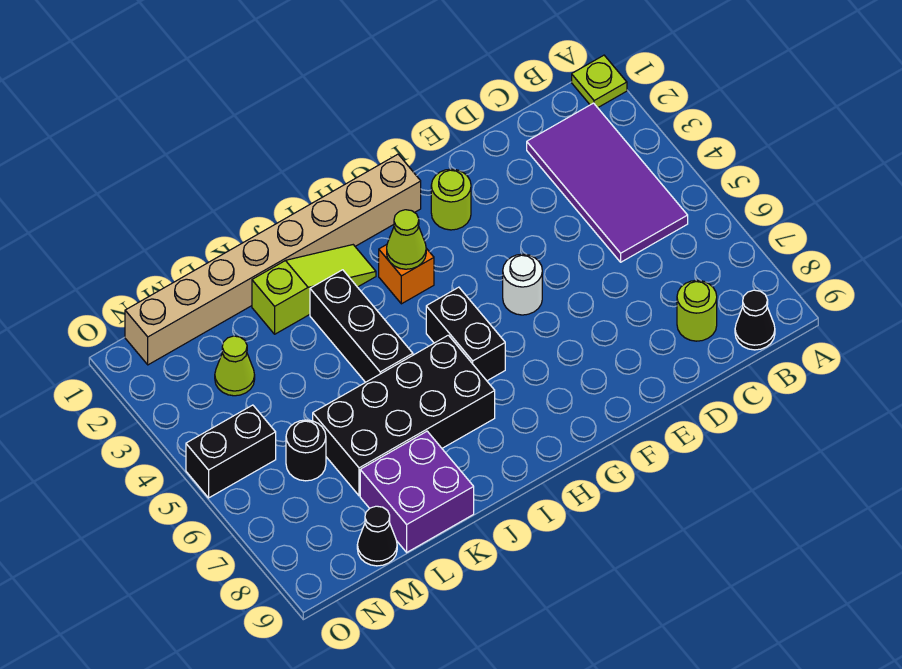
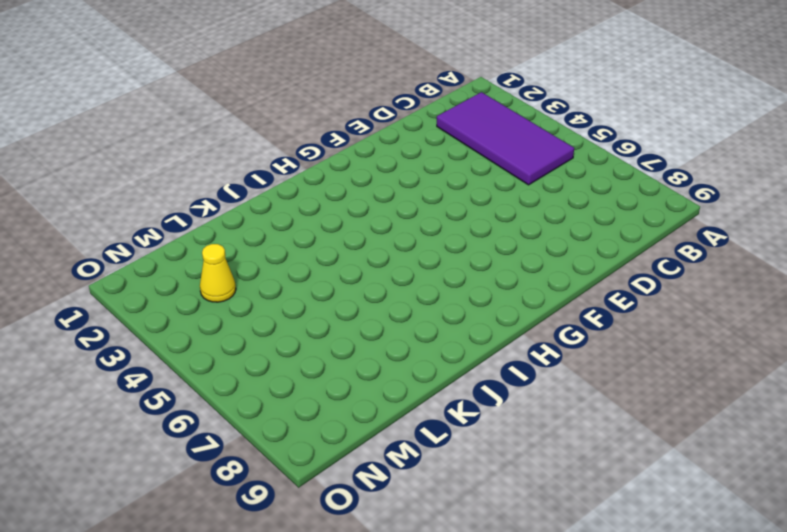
yellow cone M3 level 1 -> lime cone M3 level 1
none -> lime plate A1 level 1
none -> black cone B9 level 1
none -> lime round brick C8 level 1

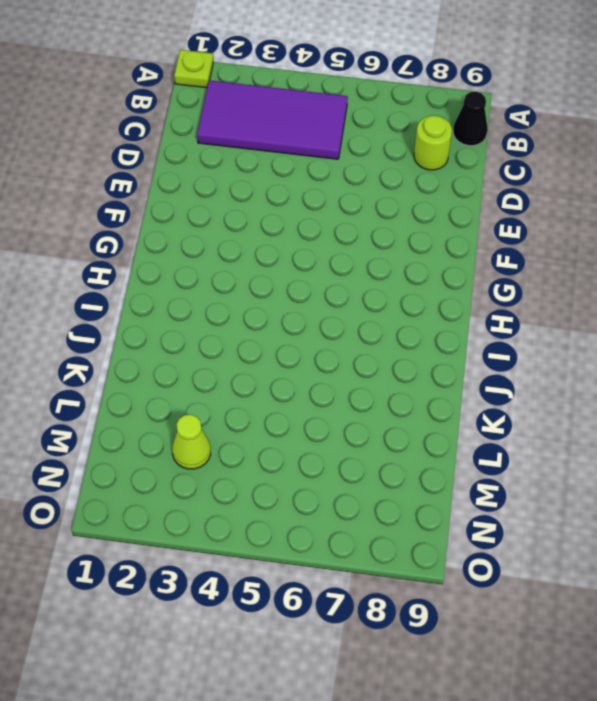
none -> lime round brick F2 level 1
none -> white round brick F5 level 1
none -> tan brick G1:N1 level 1

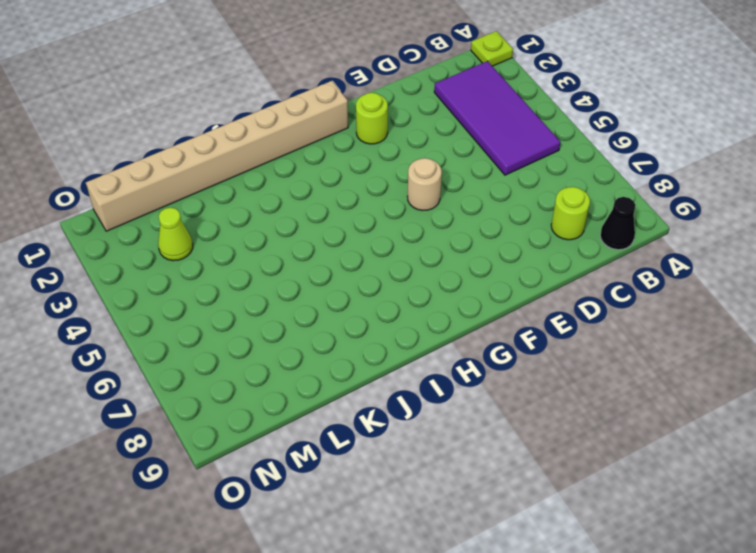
tan round brick F5 level 1 -> white round brick F5 level 1
none -> orange brick H3 level 1
none -> black brick H5:H6 level 1
none -> lime slope I2:K2 level 1 top K

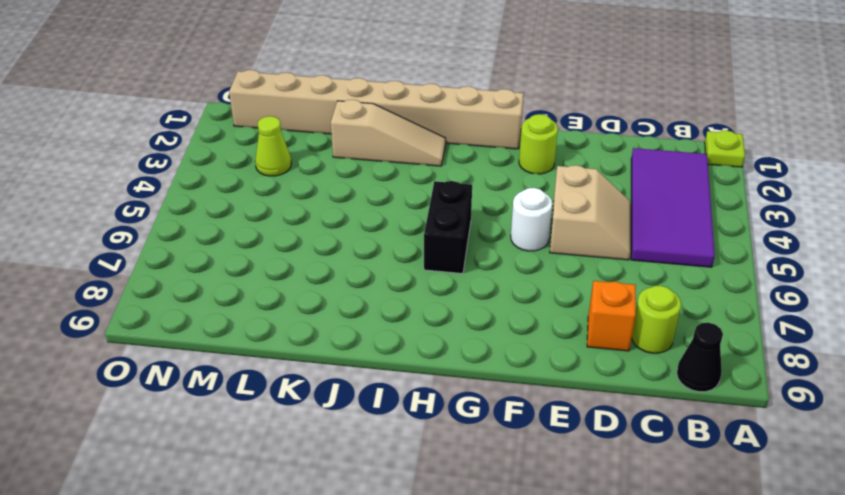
tan slope D4:E5 level 1 top E -> none
orange brick D8 level 1 -> orange brick H3 level 1
tan slope I2:K2 level 1 top K -> lime slope I2:K2 level 1 top K
none -> black brick I6:L7 level 1
none -> black brick J3:J5 level 1
none -> purple brick K8:L9 level 1

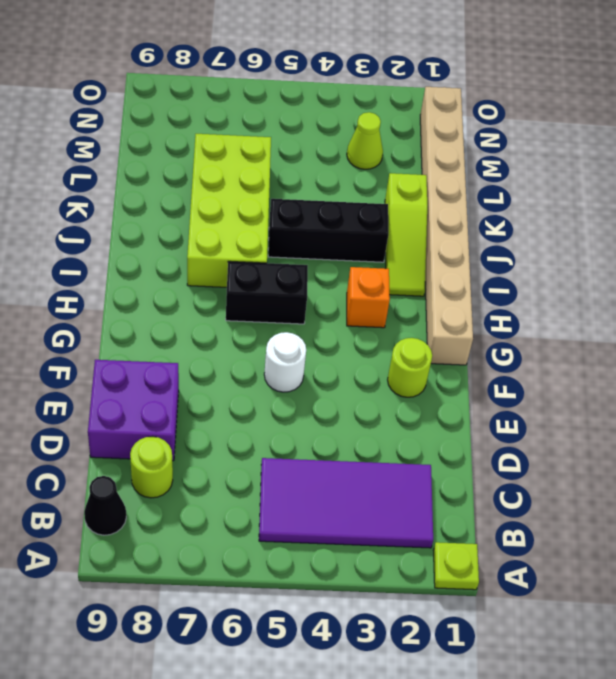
purple brick D8:E9 level 1 -> purple brick K8:L9 level 1
lime brick I6:L7 level 1 -> black brick I6:L7 level 1
none -> black round brick M6 level 1
none -> black cone M9 level 1
none -> black brick N5:O5 level 1

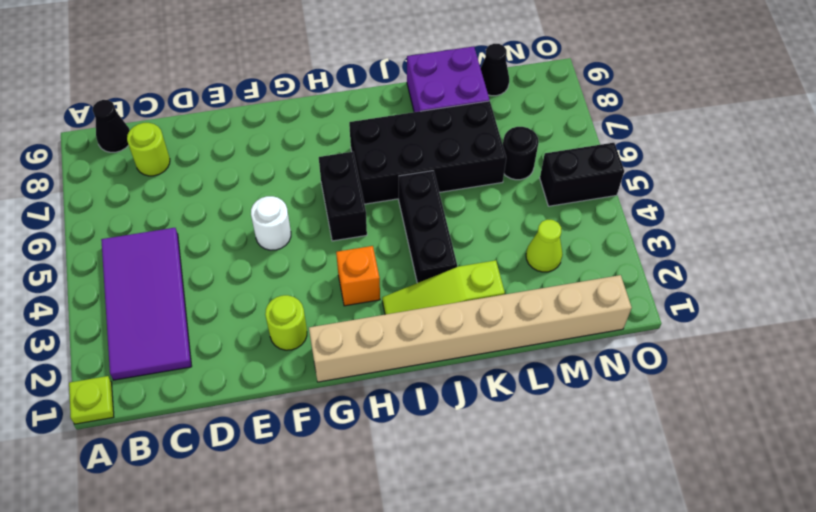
none -> lime cone H3 level 2

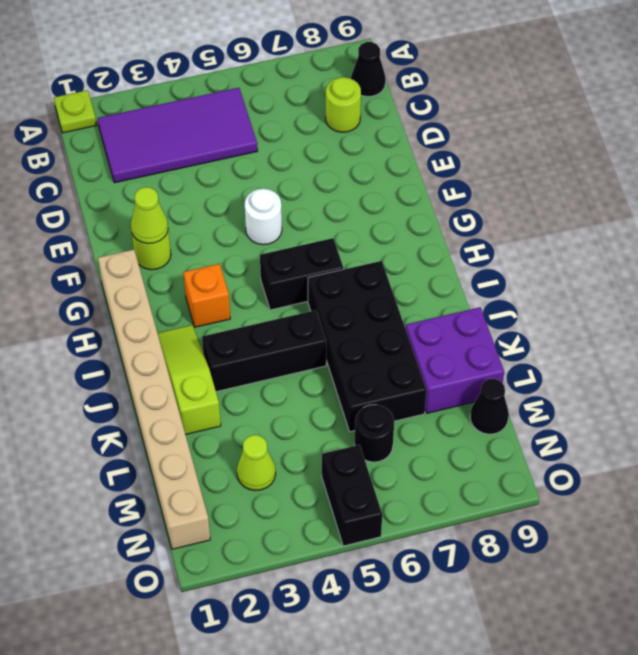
lime cone F2 level 2 -> lime cone H3 level 2

